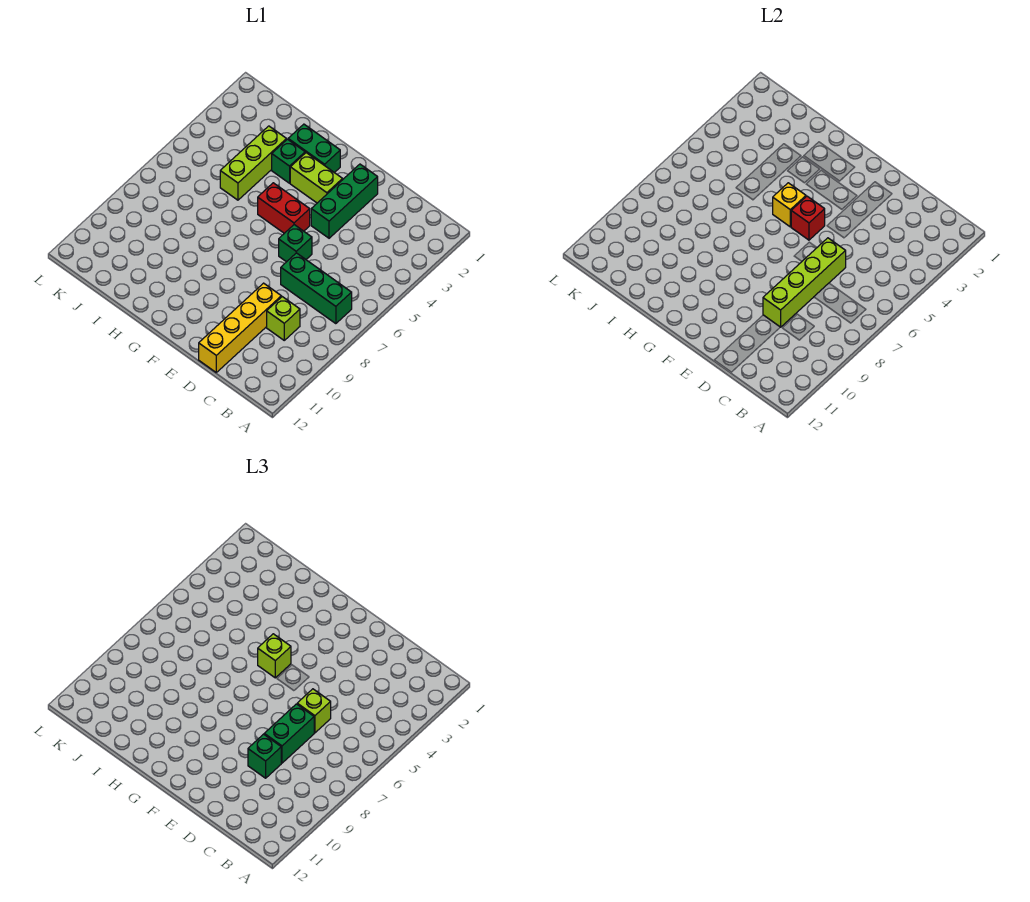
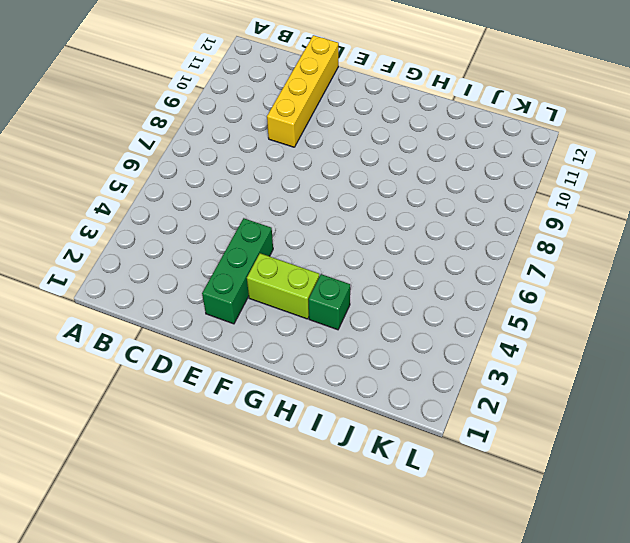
none -> green brick B7:D7 level 1
none -> lime brick C9 level 1
none -> green brick E6 level 1

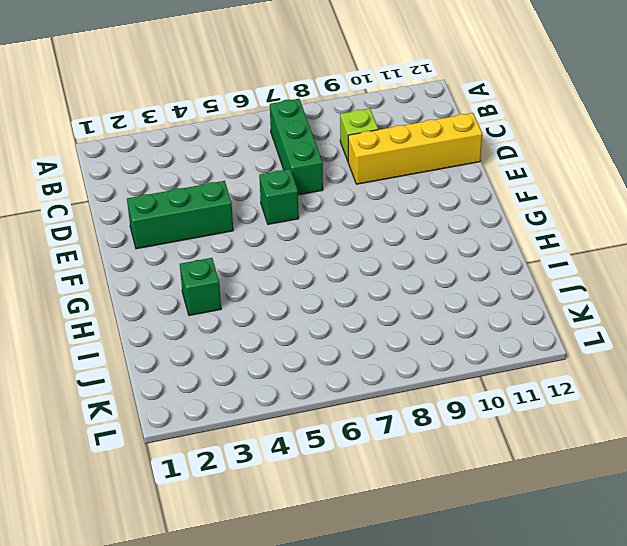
none -> lime brick F3:G3 level 1
none -> red brick F5:G5 level 1
none -> green brick G2:H2 level 1

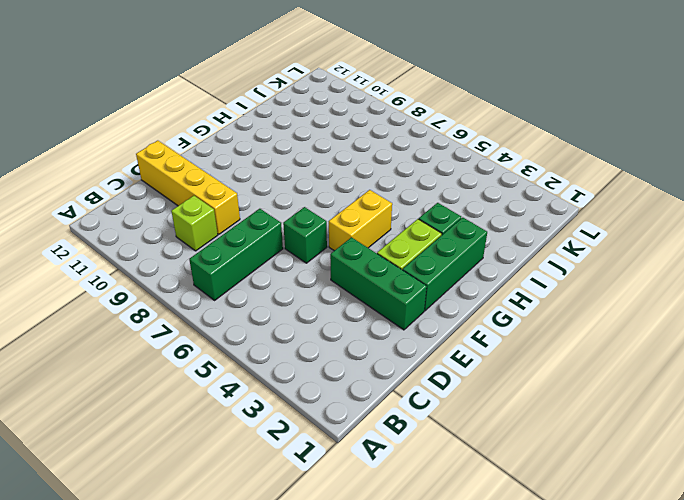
green brick F2:H2 level 1 -> green brick G2:H2 level 1
yellow brick F5:G5 level 1 -> red brick F5:G5 level 1
none -> lime brick I3:I5 level 1
none -> lime brick D6:D9 level 2
none -> red brick F5 level 2

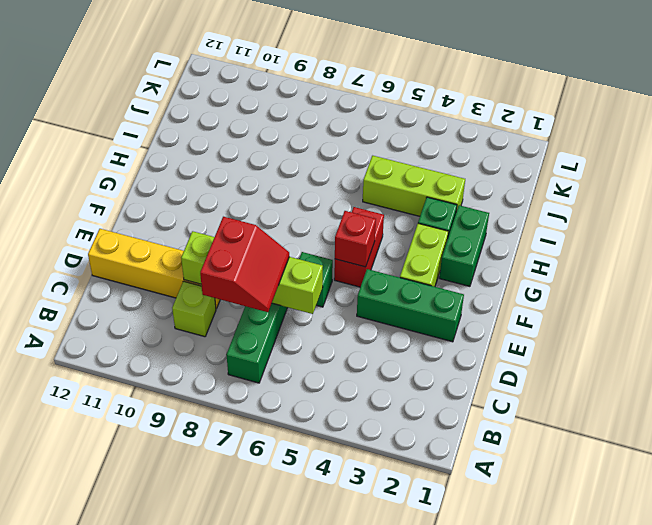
red slope C7:D8 level 3 top 8 -> green brick D7:D8 level 3
none -> yellow brick G5 level 2
none -> lime brick D6 level 3
none -> green brick D9 level 3

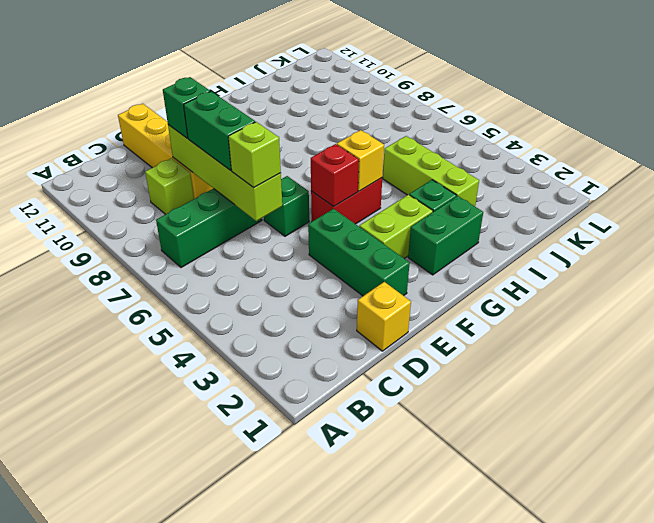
yellow brick D1 level 1 -> none
none -> lime brick G5 level 3

